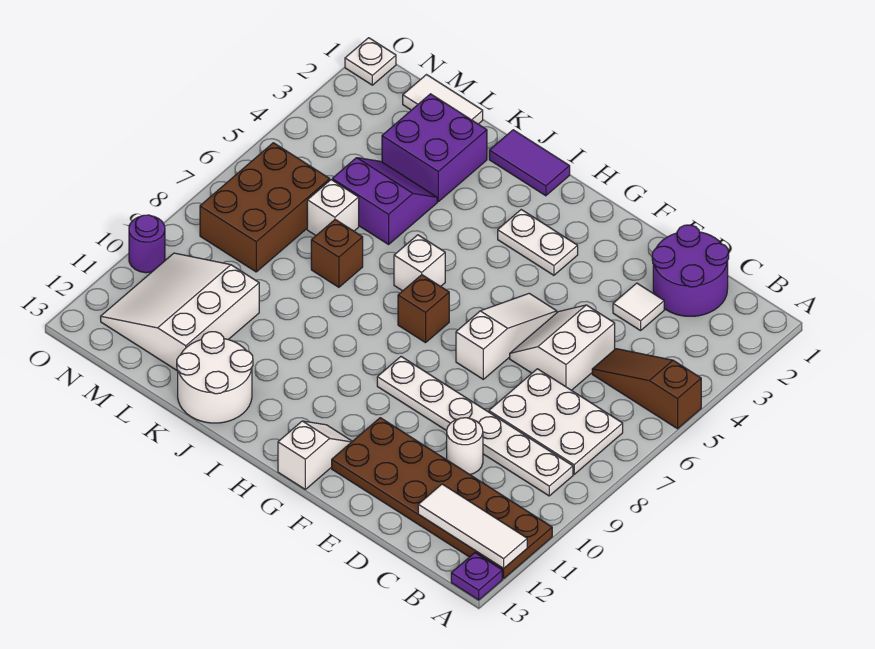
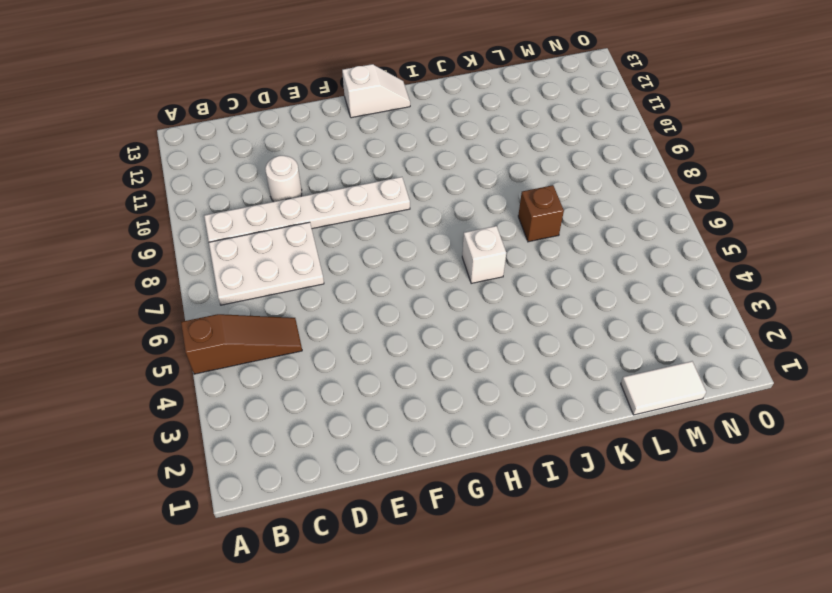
white slope G13:H13 level 1 top G -> white slope G12:G13 level 1 top 13
none -> brown plate A11:F12 level 1
none -> purple plate A13 level 1
none -> purple round brick C1:D2 level 1

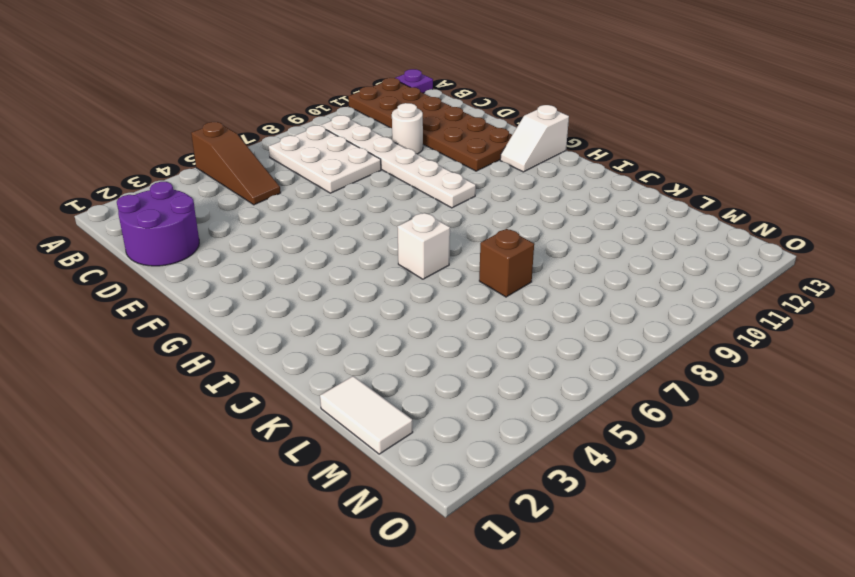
none -> white tile D3 level 1
none -> white slope D5:E6 level 1 top D
none -> white slope F5:F7 level 1 top 7

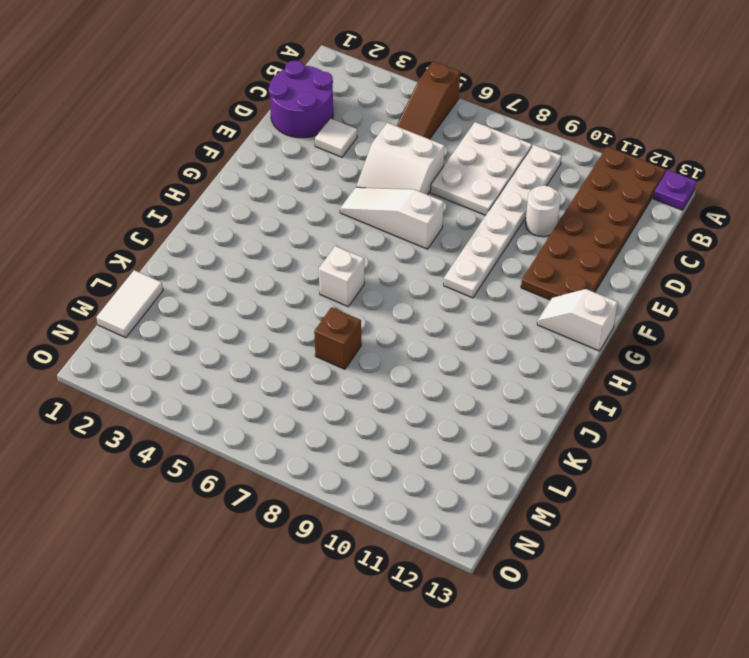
none -> white plate G3:H3 level 1
none -> brown brick H7 level 1
none -> purple tile I1:J1 level 1

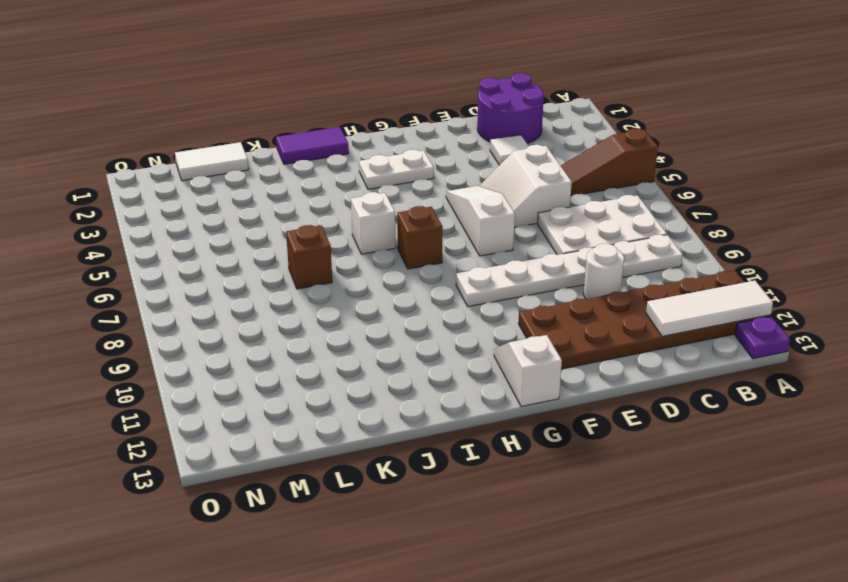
none -> white round brick J12:K13 level 1
none -> purple brick K2:L3 level 1
none -> purple slope K4:L5 level 1 top 5

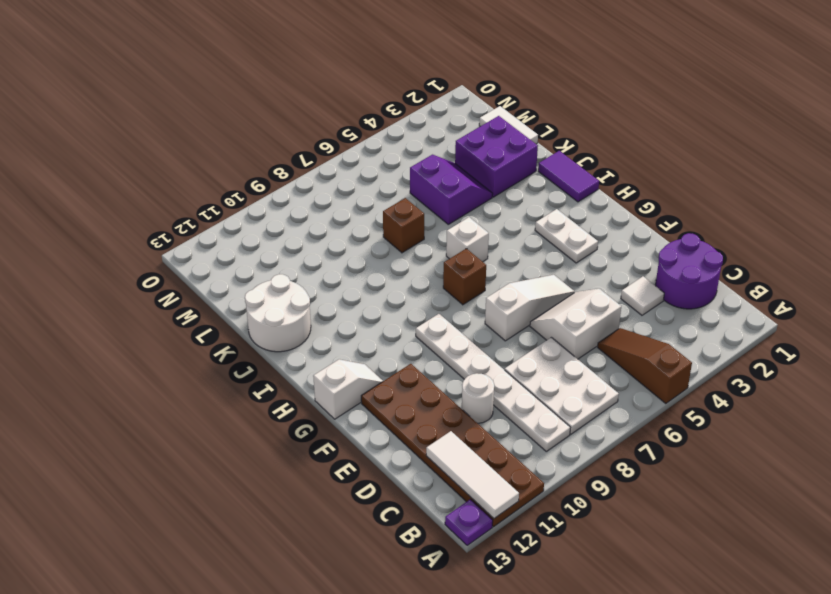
none -> white brick L6 level 1
none -> white slope L10:N12 level 1 top L
none -> brown brick M6:N8 level 1

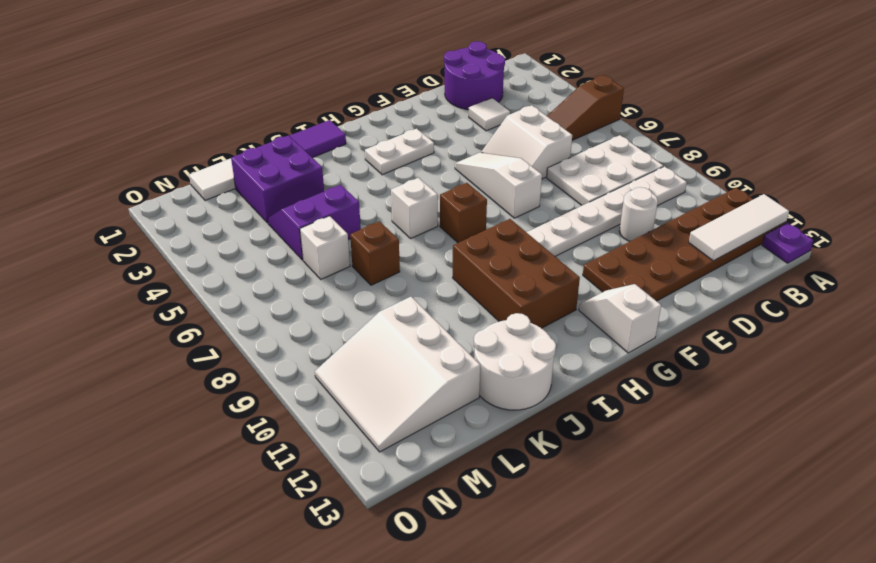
brown brick H9:I11 level 1 -> brown brick M6:N8 level 1
none -> white plate O1 level 1
none -> purple round brick O10 level 1

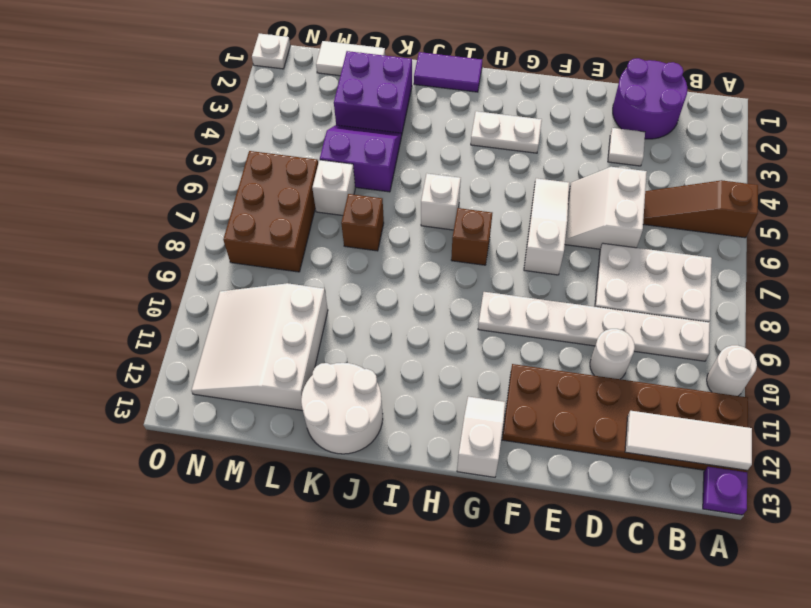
white round brick A10 level 1 -> none
none -> purple round brick O10 level 1

